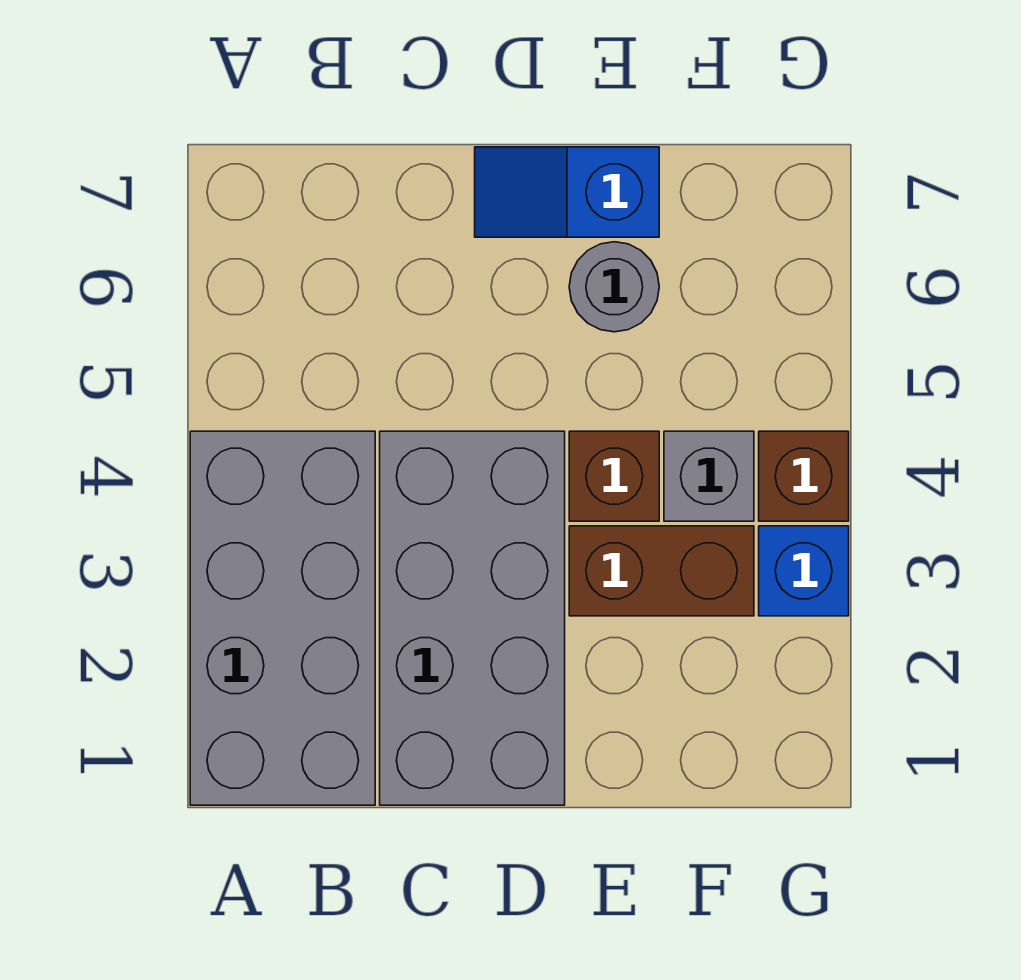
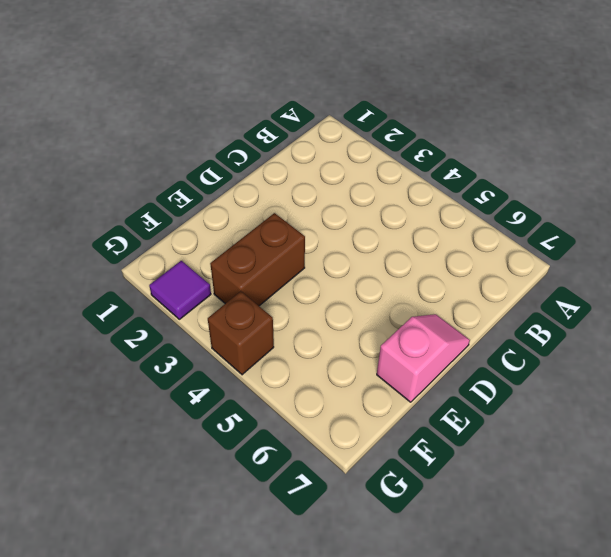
pink slope D7:E7 level 1 top E -> blue slope D7:E7 level 1 top E
purple tile G2 level 1 -> none
none -> grey brick A1:B4 level 1
none -> grey brick C1:D4 level 1

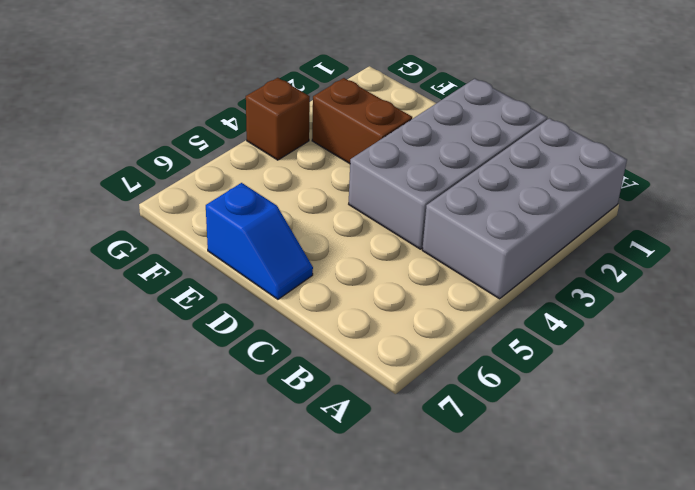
none -> brown brick E4 level 1
none -> grey round brick E6 level 1

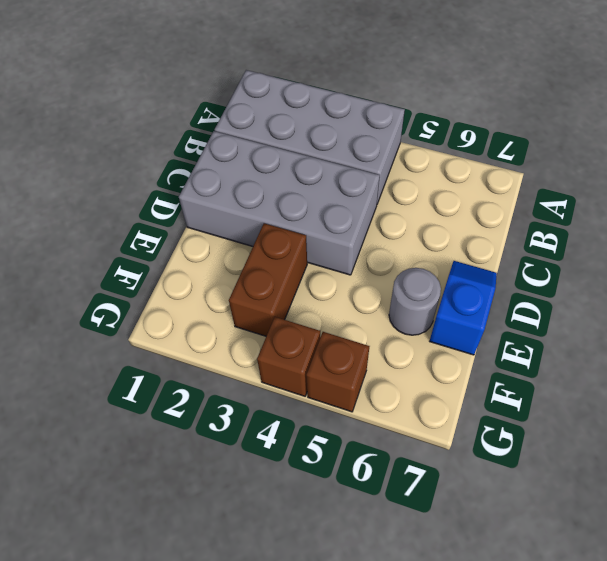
brown brick G5 level 1 -> brown brick E4 level 1
none -> grey brick F4 level 1
none -> blue brick G3 level 1

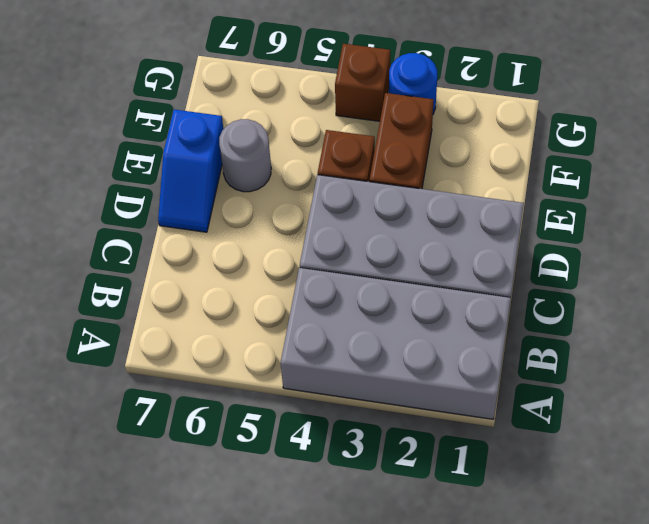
blue round brick G3 level 1 -> blue brick G3 level 1
none -> grey brick F4 level 1

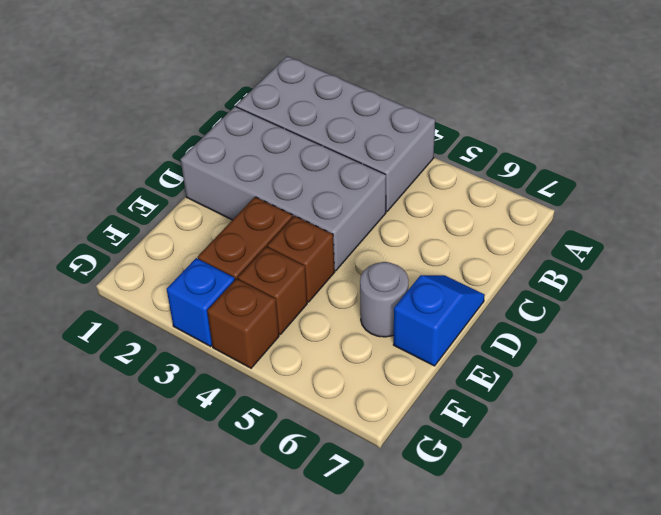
brown brick F4 level 1 -> grey brick F4 level 1

